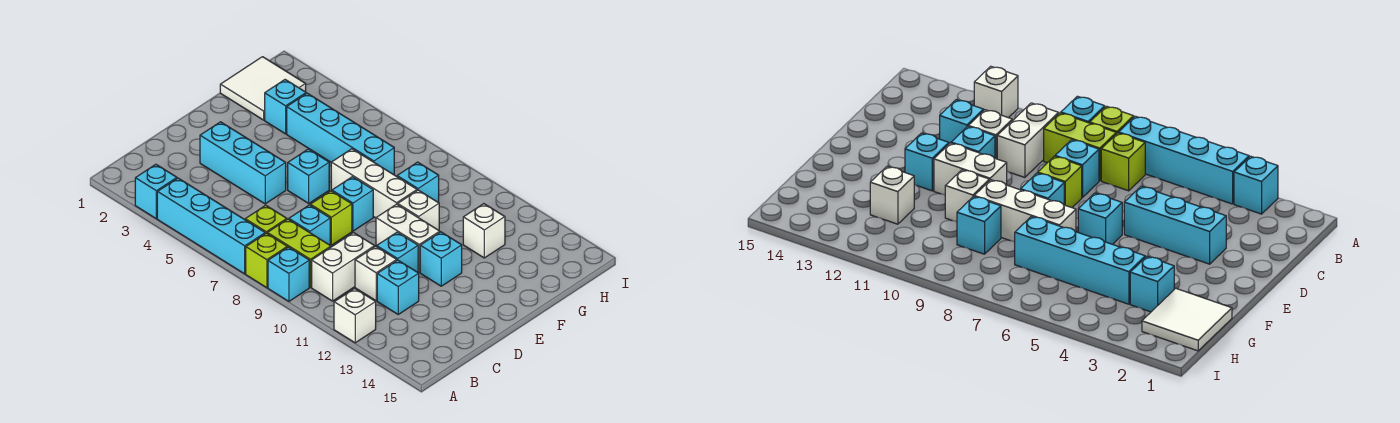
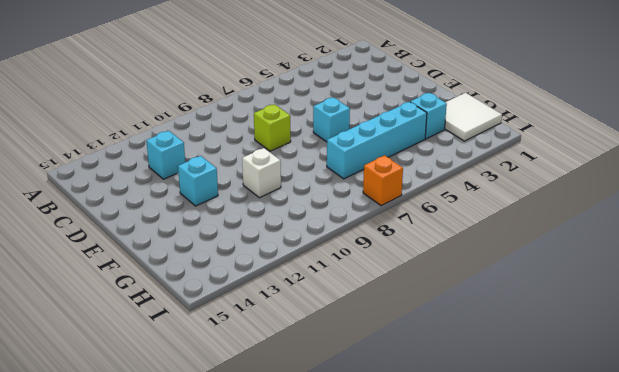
orange brick I7 level 1 -> none
none -> cyan brick A3 level 1
none -> cyan brick A4:A7 level 1
none -> lime brick A8 level 1

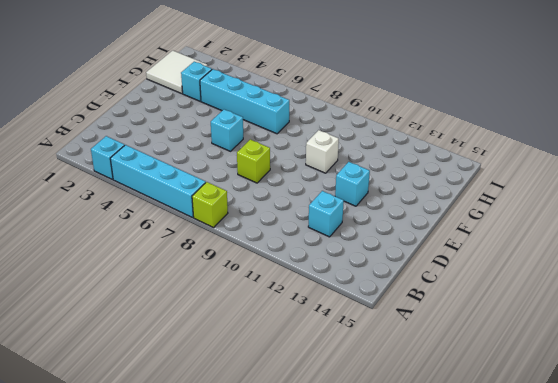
none -> cyan brick A9 level 1
none -> white brick A12 level 1
none -> lime brick B7 level 1

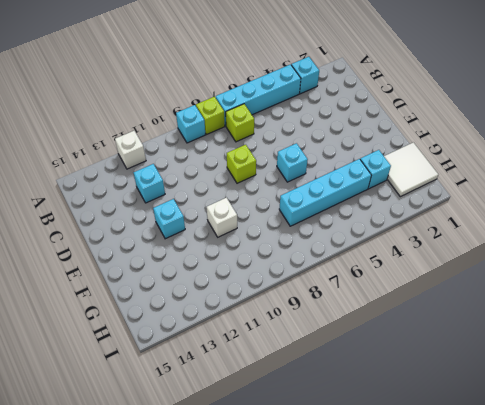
none -> lime brick B8:B9 level 1
none -> white brick B10:C10 level 1
none -> cyan brick C8 level 1

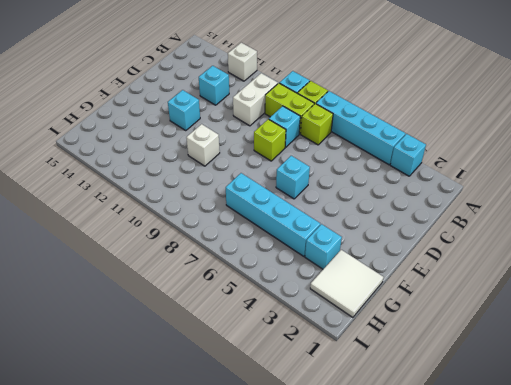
none -> white brick C11 level 1
none -> cyan brick D3:D5 level 1
none -> cyan brick D11 level 1

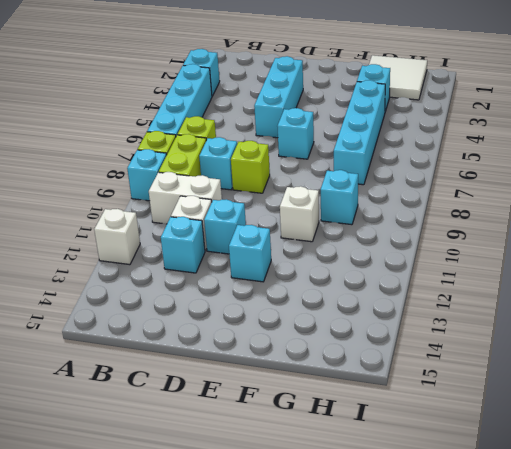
none -> cyan brick E8 level 1
none -> white brick E10:E11 level 1
none -> white brick F7:F9 level 1

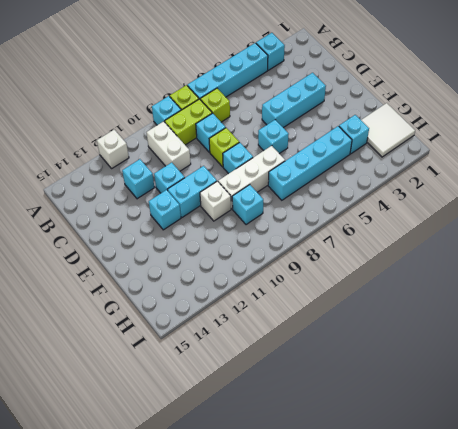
cyan brick E10:E11 level 1 -> white brick E10:E11 level 1
none -> white brick C11 level 1
none -> white brick G12 level 1

